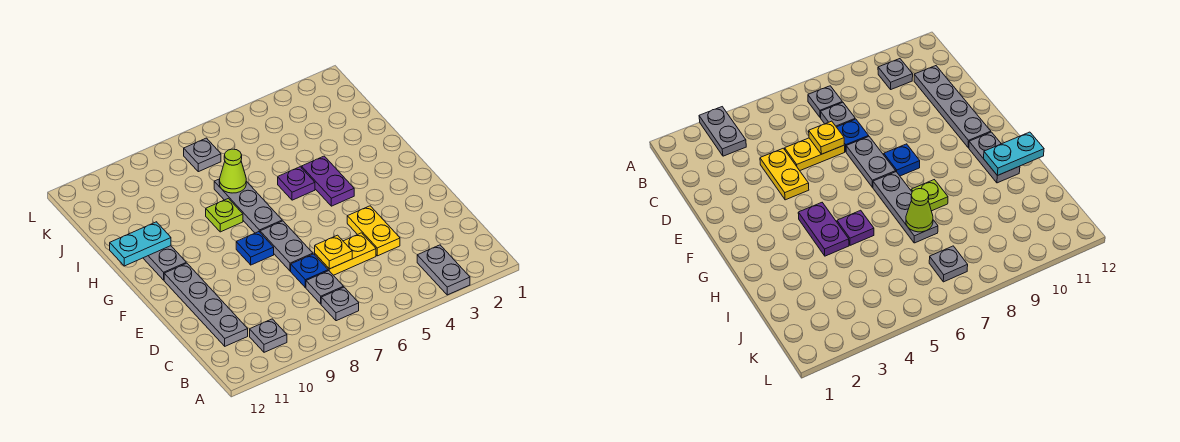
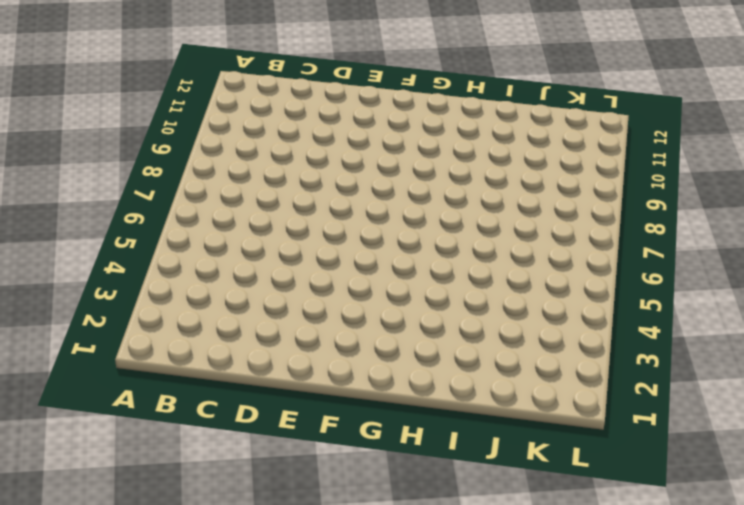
none -> grey plate A3:B3 level 1
none -> grey plate B7 level 1
none -> grey plate B10 level 1

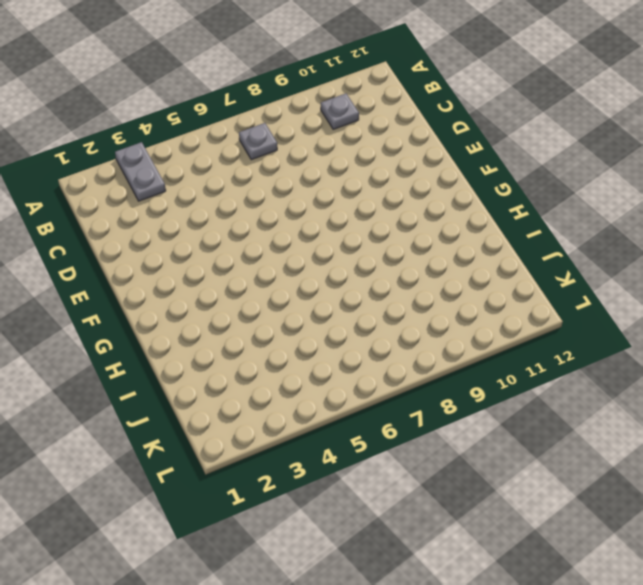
none -> grey plate C7 level 1
none -> grey plate C11:F11 level 1
none -> yellow plate D4:E4 level 1

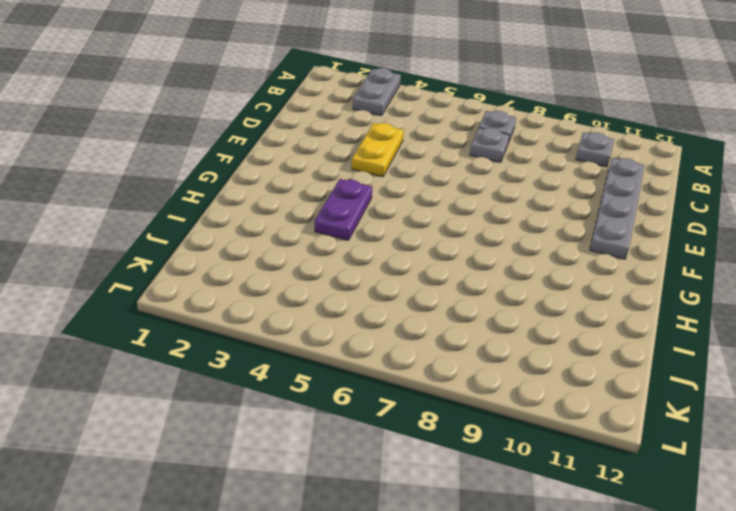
none -> yellow plate D5:D6 level 1
none -> blue plate D7 level 1
none -> grey plate E7:F7 level 1

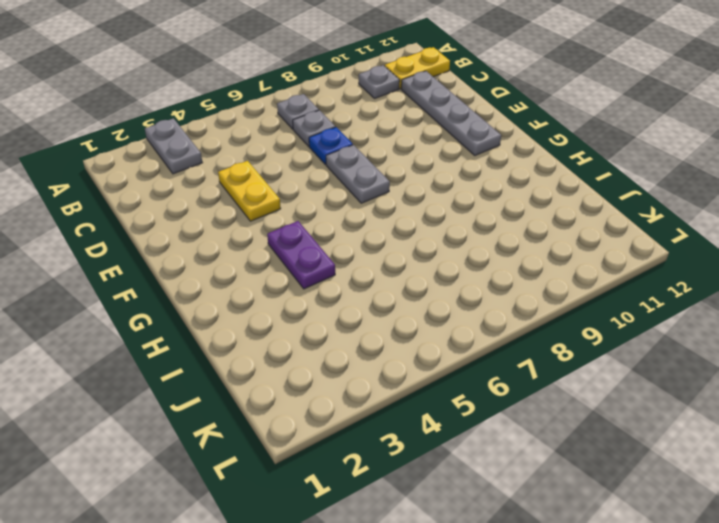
yellow plate B11:B12 level 1 -> yellow plate D5:D6 level 1
none -> blue plate F8 level 1
none -> grey plate G7:I7 level 1
none -> grey plate G11:H11 level 1

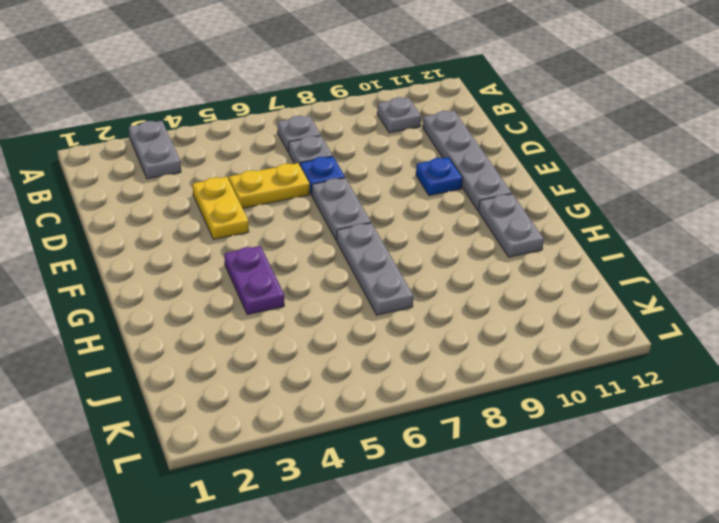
blue plate E10 level 1 -> blue plate F8 level 1
none -> purple plate H5 level 1
none -> lime plate H8 level 1
none -> grey plate K7 level 1

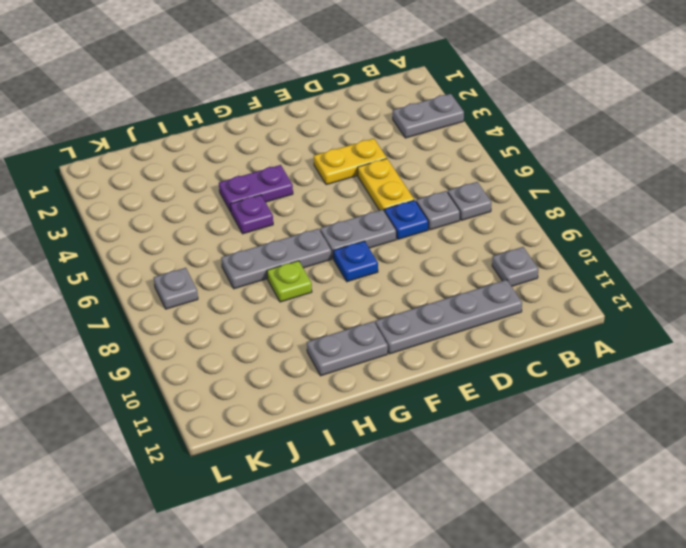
none -> yellow plate D6 level 2
none -> cyan plate H11:H12 level 2
none -> lime cone I7 level 2

